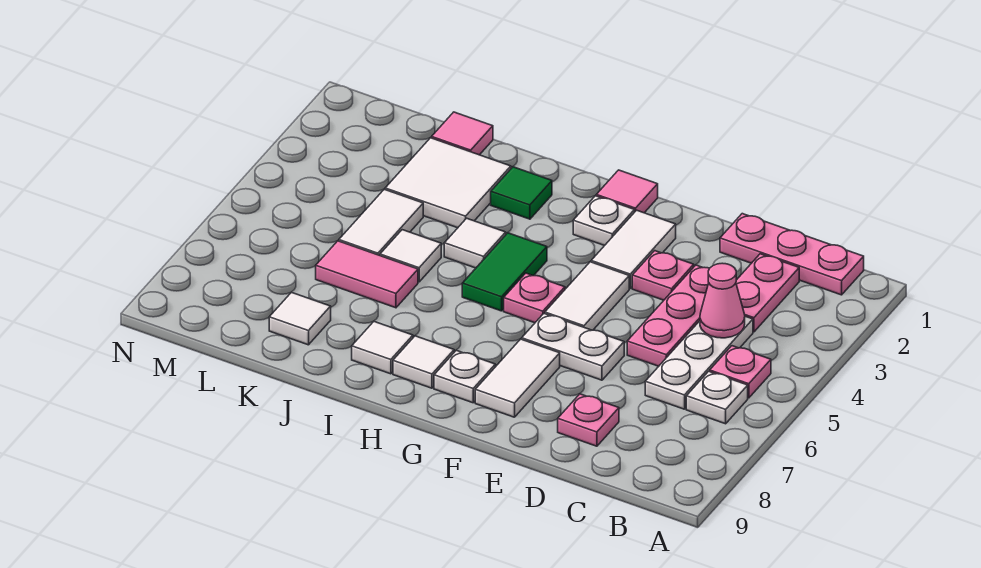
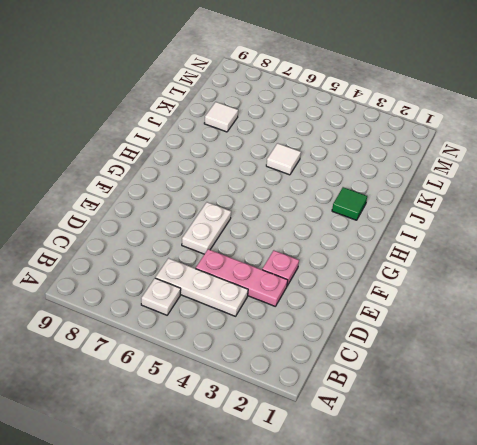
none -> pink plate B1:D1 level 1
none -> pink plate B5 level 1
none -> pink plate C2:C3 level 1

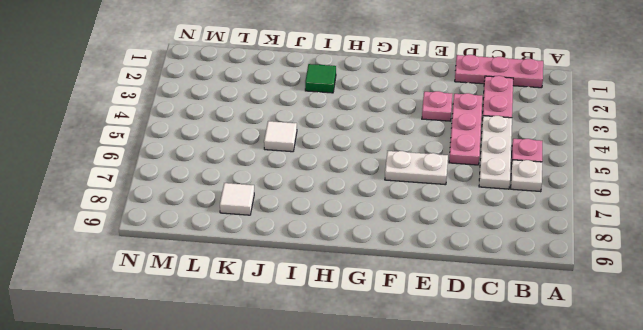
none -> pink plate D8 level 1
none -> white tile F2:F3 level 1
none -> white tile F4:F5 level 1

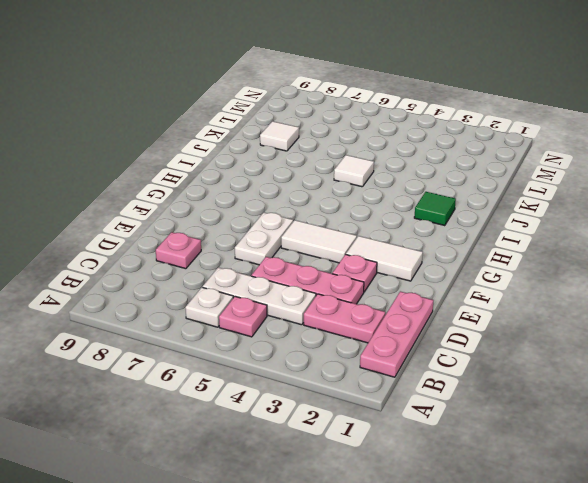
none -> white tile F7:F8 level 1
none -> pink tile G1 level 1
none -> white plate G2 level 1

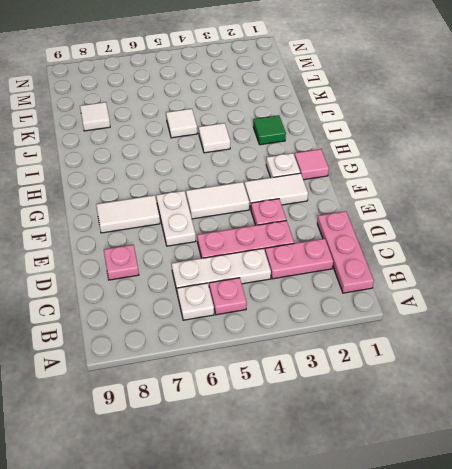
none -> pink plate G5 level 1
none -> white plate G8 level 1
none -> green tile H4:H5 level 1

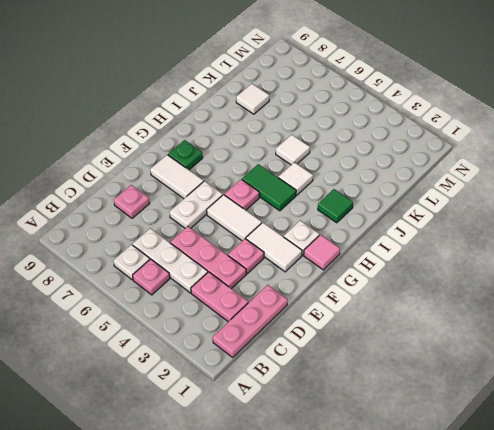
green plate G8 level 1 -> white plate G8 level 1
none -> white tile H8 level 1
none -> white tile I8 level 1
none -> white tile J2:K3 level 1

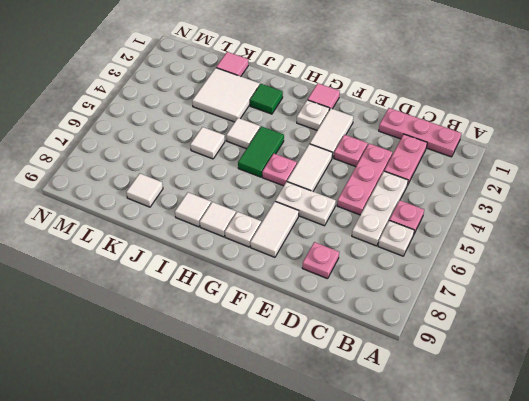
none -> pink tile J6:K6 level 1
none -> white tile K4:K5 level 1
none -> pink cone C4 level 2

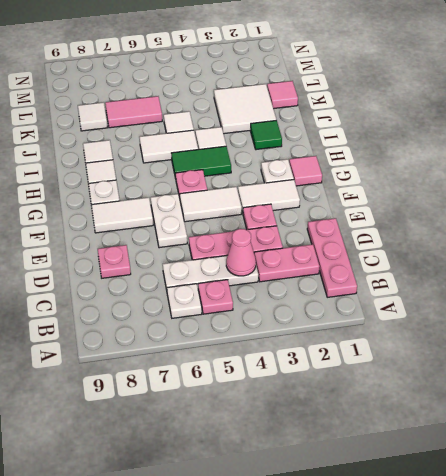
white tile I5:I6 level 1 -> white tile K4:K5 level 1
pink tile K6:K7 level 1 -> pink tile J6:K6 level 1

